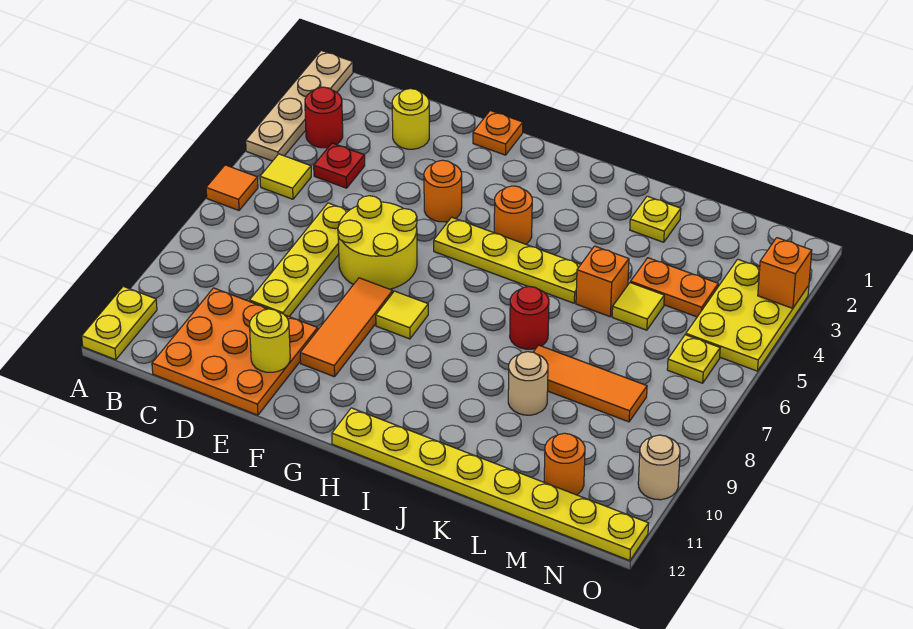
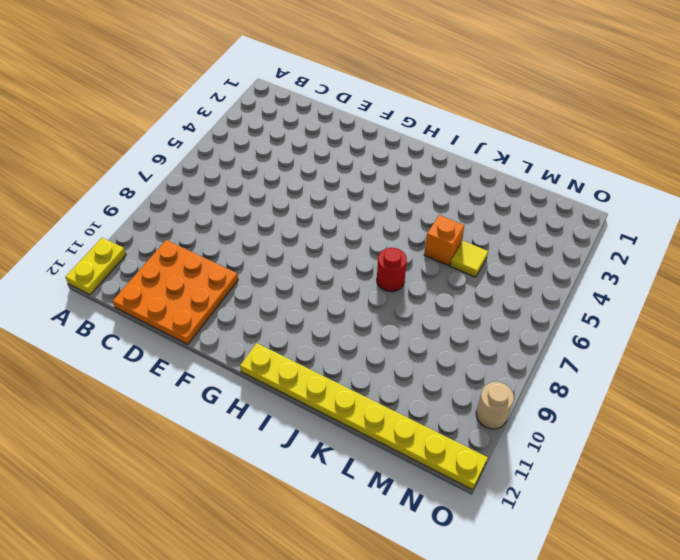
none -> tan plate A1:A4 level 1
none -> orange tile A6 level 1
none -> red round brick B3 level 1
none -> yellow tile B5 level 1

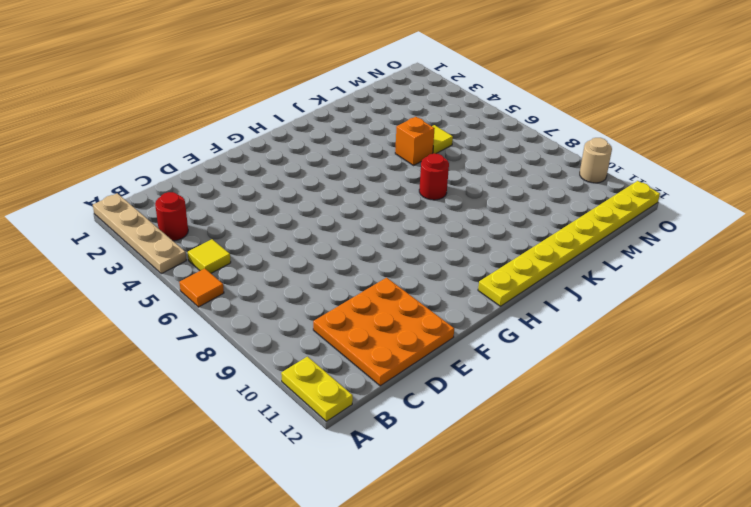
none -> red plate C4 level 1
none -> yellow round brick D2 level 1
none -> yellow plate D6:D9 level 1
none -> yellow round brick E6:F7 level 1

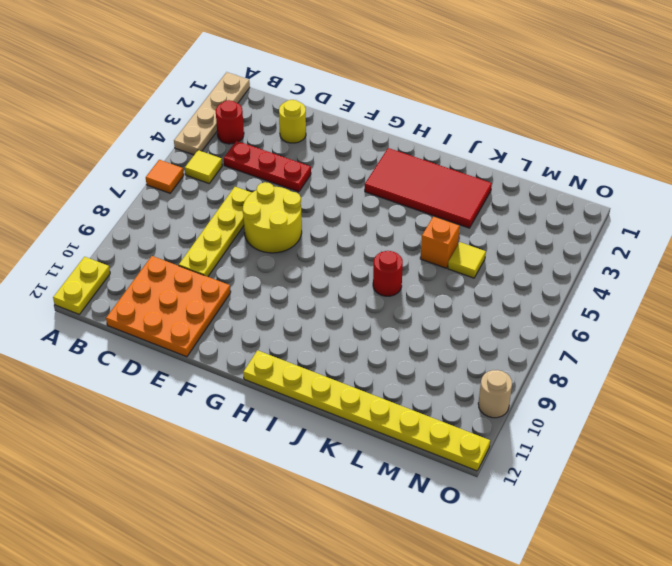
red plate C4:E4 level 1 -> red plate C4 level 1
red tile H2:K3 level 1 -> yellow plate K2 level 1
none -> orange plate F1 level 1
none -> orange round brick F4 level 1
none -> orange tile F8:F10 level 1
none -> yellow plate G5:J5 level 1

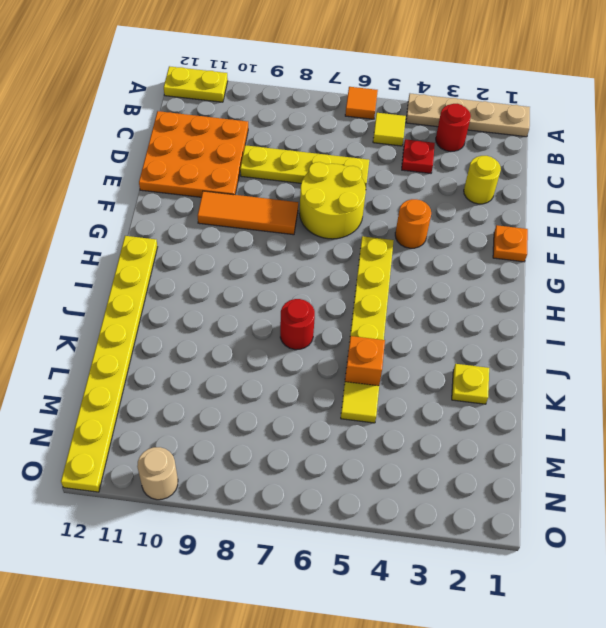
none -> yellow tile G8 level 1
none -> orange round brick H4 level 1
none -> orange tile K8:M8 level 1
none -> tan round brick K9 level 1

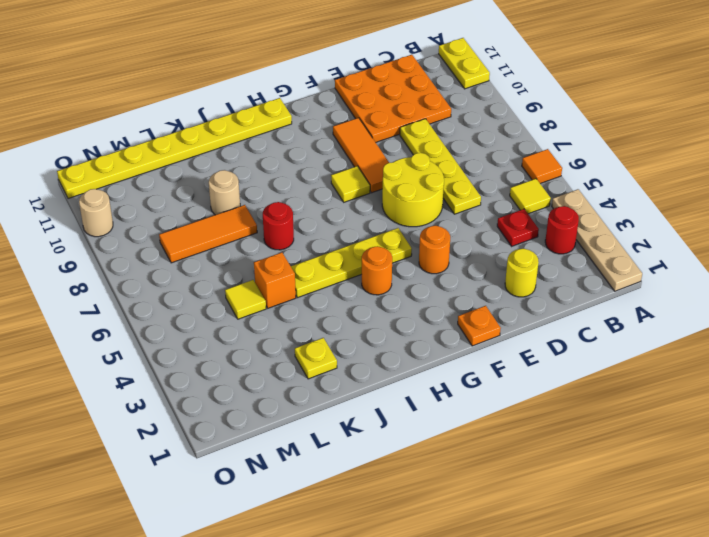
none -> orange plate L4:M4 level 1
none -> orange round brick M11 level 1
none -> yellow plate N3:O5 level 1
none -> yellow plate N6 level 1

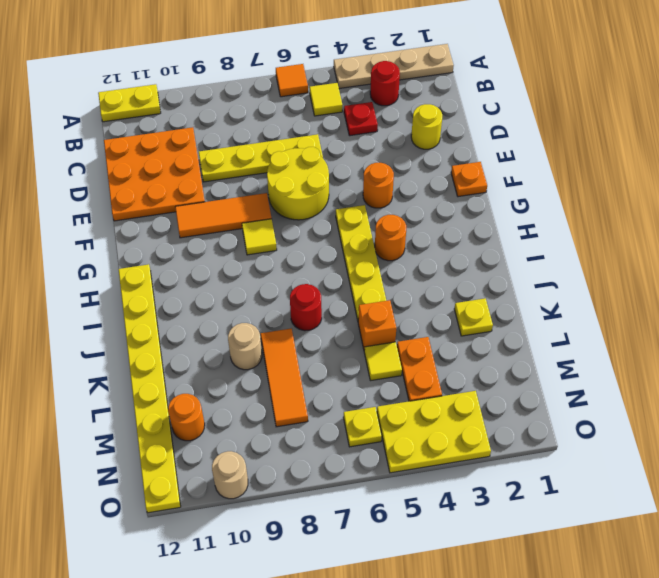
none -> yellow round brick E11 level 2
none -> orange brick O3 level 2

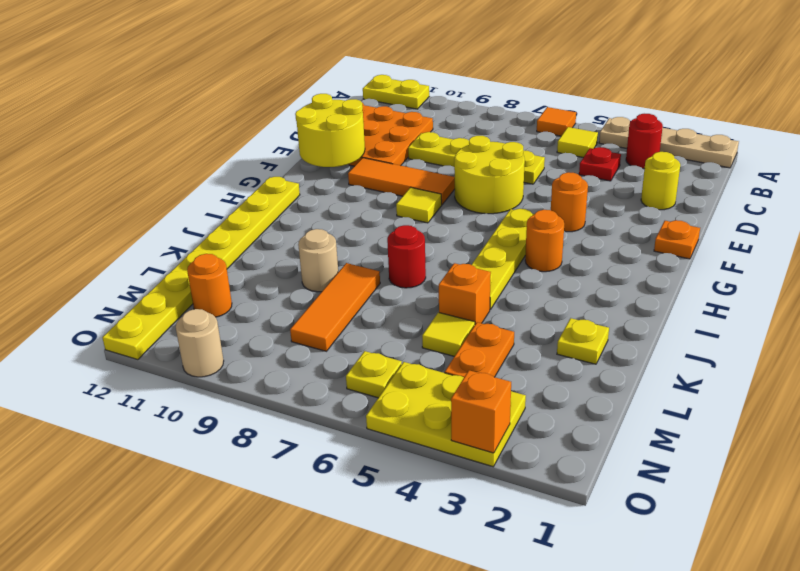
yellow round brick E11:F12 level 2 -> yellow round brick E11 level 2

